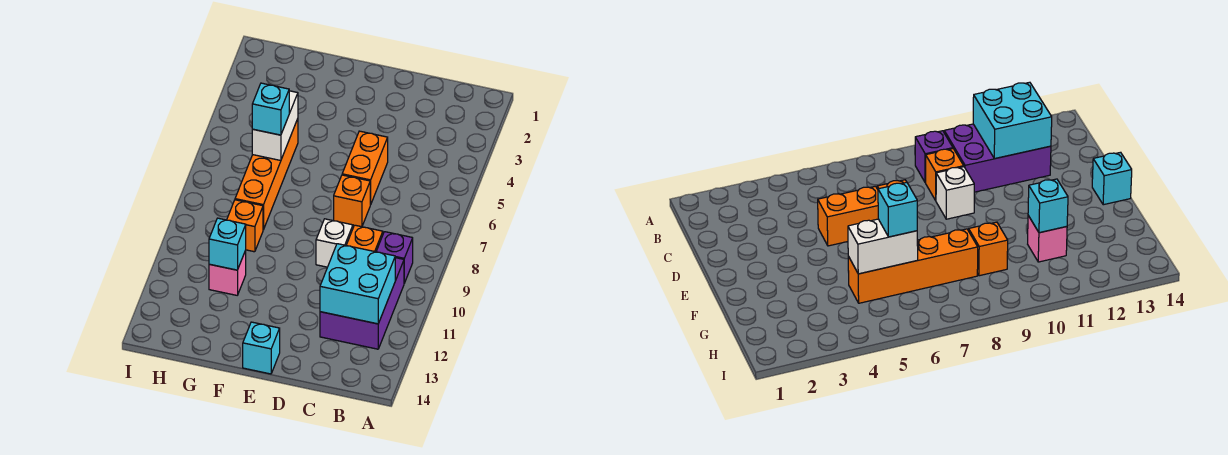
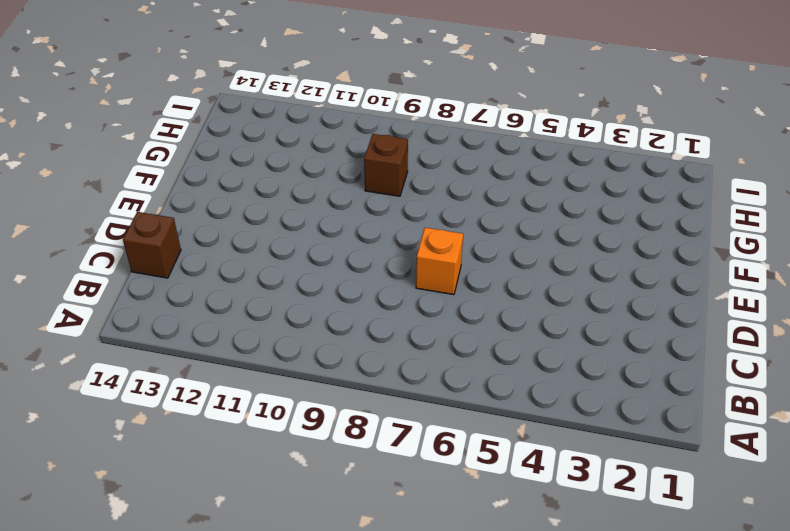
brown brick C14 level 1 -> none
brown brick G9 level 1 -> orange brick G9 level 1
none -> purple brick B9 level 1
none -> purple brick B10:C12 level 1
none -> orange brick C9 level 1

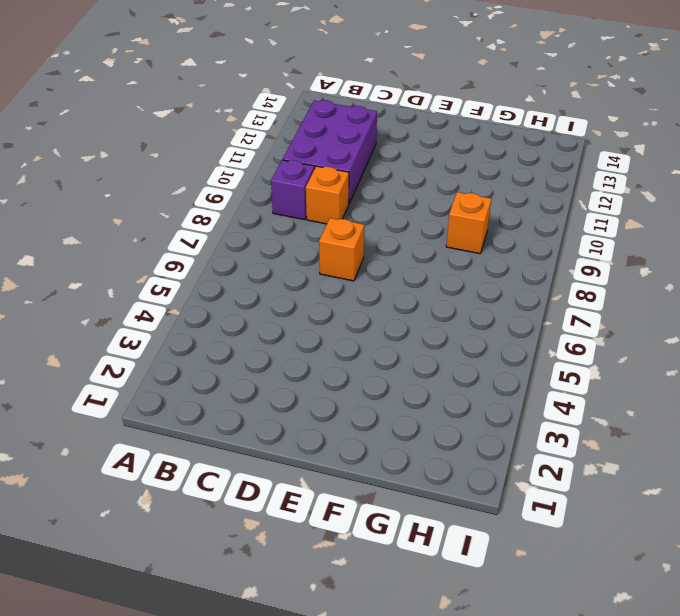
none -> orange brick D5:D6 level 1
none -> white brick D9 level 1
none -> cyan brick E14 level 1

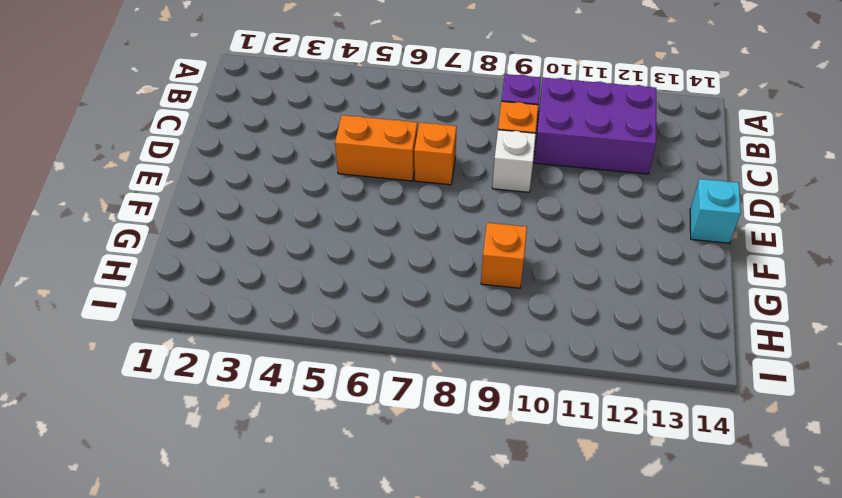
none -> orange brick G5:G8 level 1
none -> pink brick G11 level 1
none -> cyan brick B11:C12 level 2

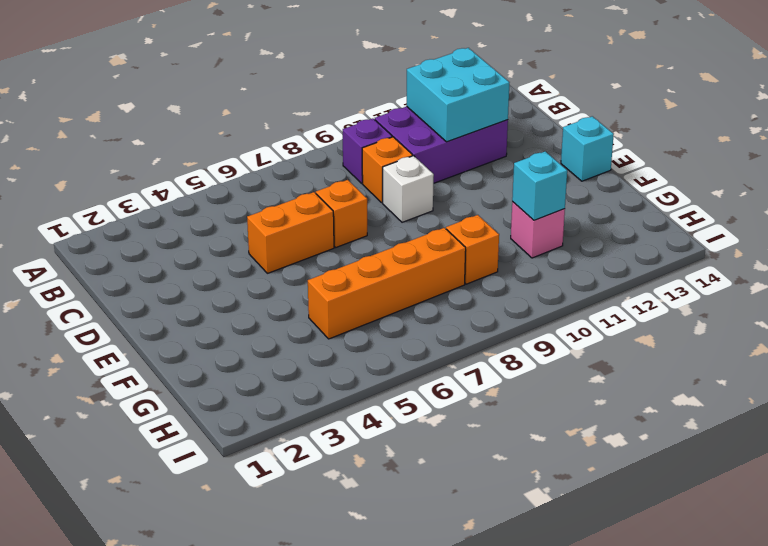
none -> white brick G5:G6 level 2
none -> cyan brick G6 level 3

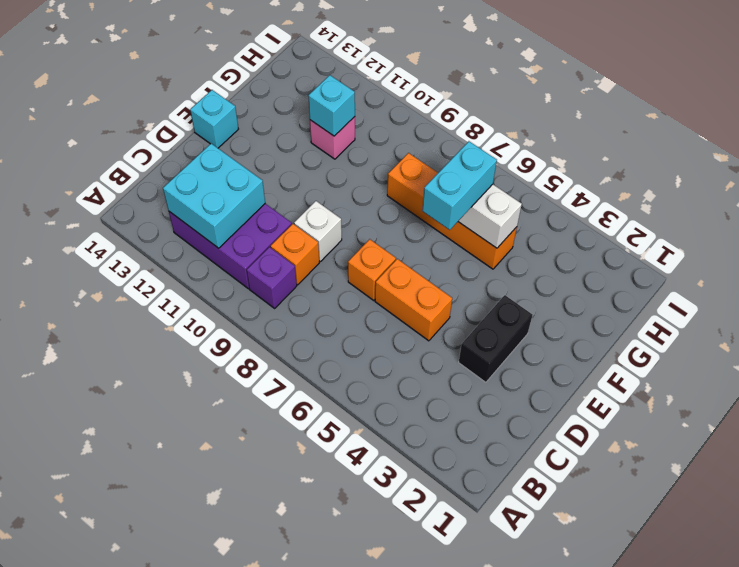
black brick D3:E3 level 1 -> none
cyan brick F6:G6 level 3 -> cyan brick G6 level 3
none -> orange brick G9 level 1

